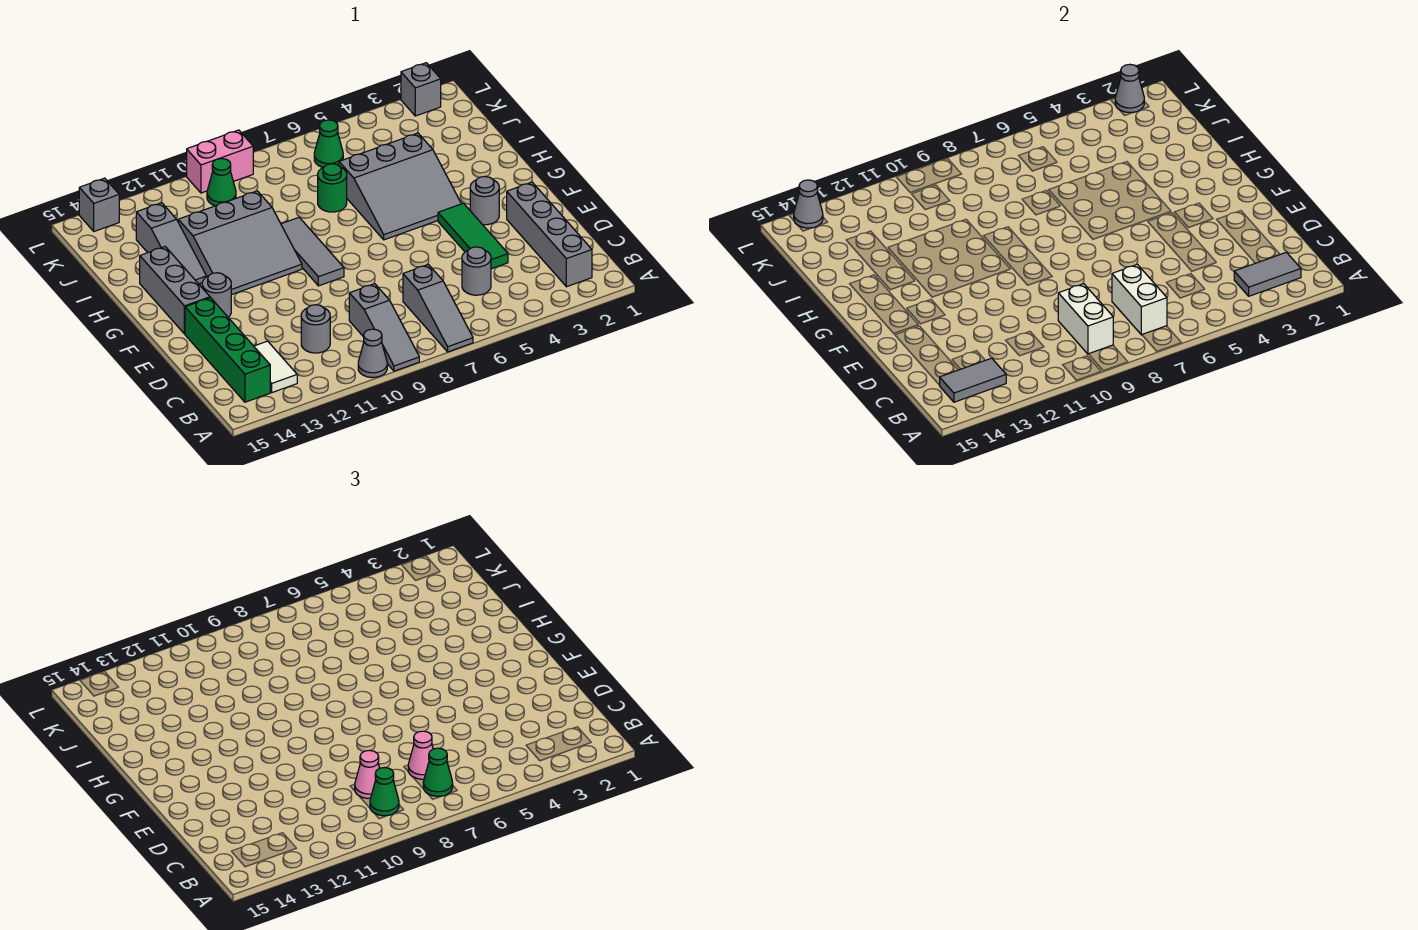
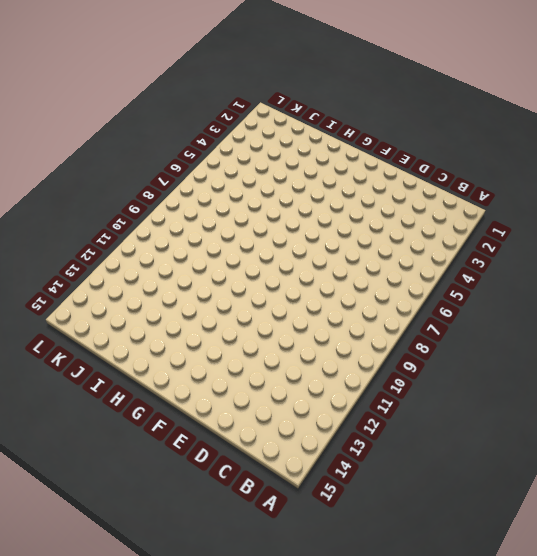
none -> grey slope A7:C7 level 1 top C
none -> grey slope A9:C9 level 1 top C
none -> grey cone A10 level 1
none -> grey brick B2:E2 level 1

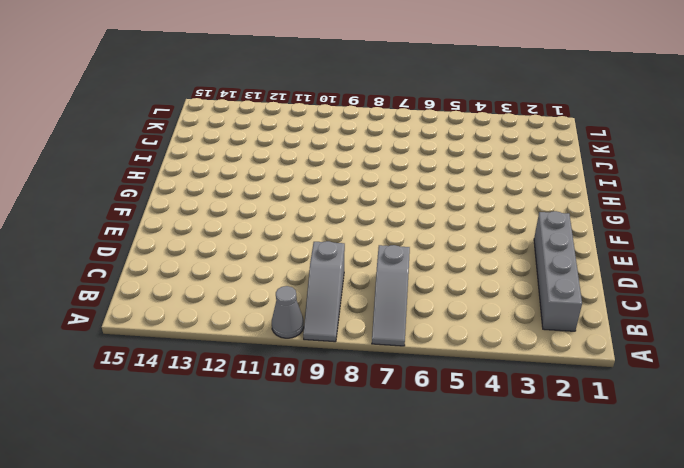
none -> white tile B13:C13 level 1
none -> green brick B14:E14 level 1
none -> grey round brick C5 level 1
none -> grey round brick C11 level 1

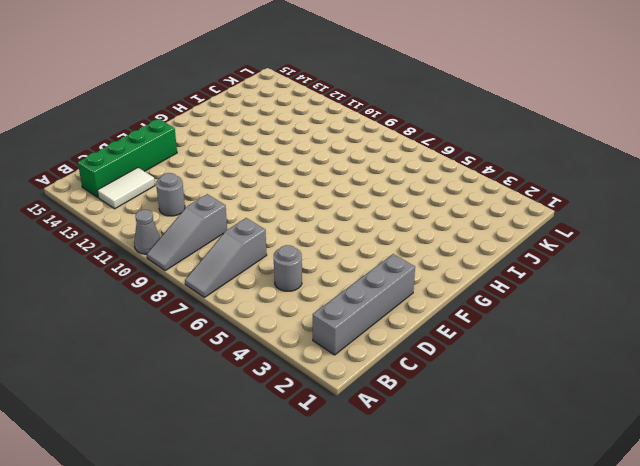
none -> green tile D4:F4 level 1
none -> grey round brick F3 level 1
none -> grey tile F9:H9 level 1
none -> grey round brick F13 level 1

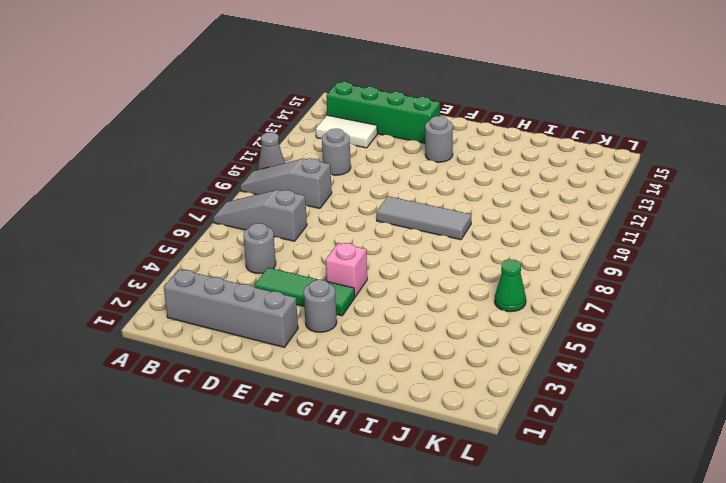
pink brick F5 level 1 -> none
none -> grey brick F14:H14 level 1
none -> grey slope G4:I6 level 1 top I
none -> grey slope G10:I12 level 1 top I
none -> grey slope H13:J13 level 1 top J

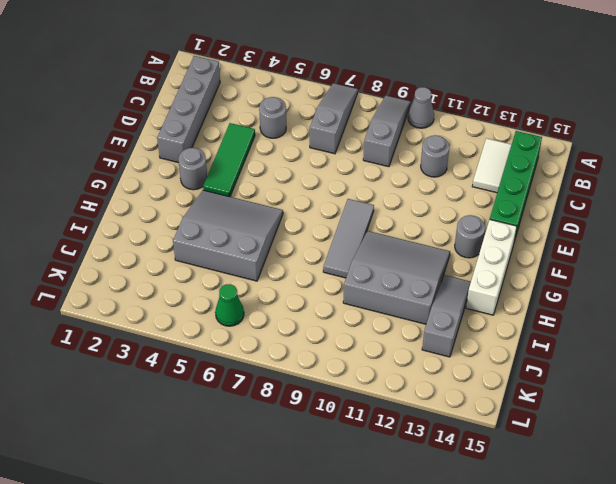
white brick F14:H14 level 1 -> grey brick F14:H14 level 1
none -> green round brick I7 level 1
none -> green cone K10 level 1
none -> grey brick L2 level 1
none -> pink brick L9:L10 level 1

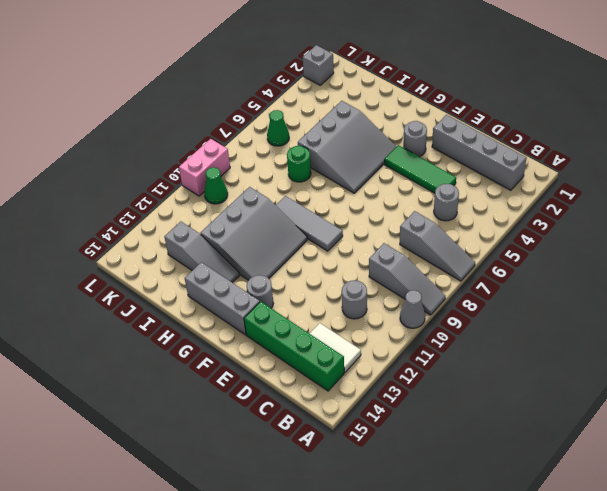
none -> grey brick L14 level 1
none -> grey tile B2:B3 level 2
none -> white brick B7:C7 level 2
none -> white brick B9:C9 level 2

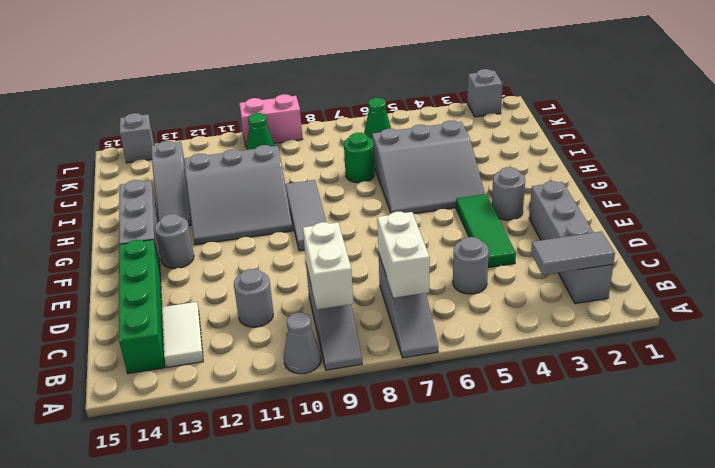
none -> grey tile B13:B14 level 2
none -> grey cone L2 level 2
none -> grey cone L14 level 2
none -> green cone B7 level 3

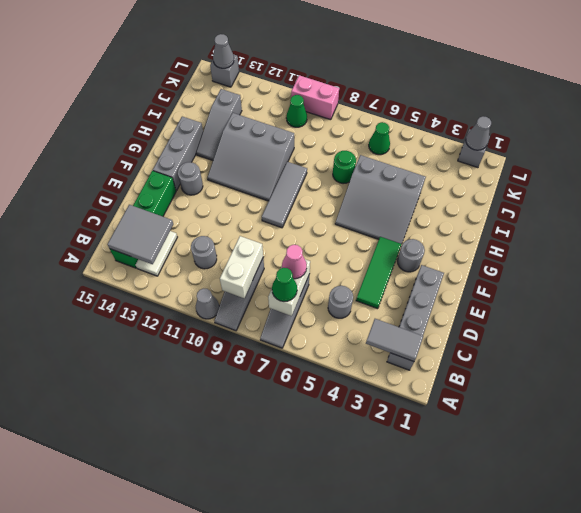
grey tile B13:C14 level 2 -> grey tile B13:B14 level 2
none -> green cone B9 level 3
none -> pink cone C9 level 3

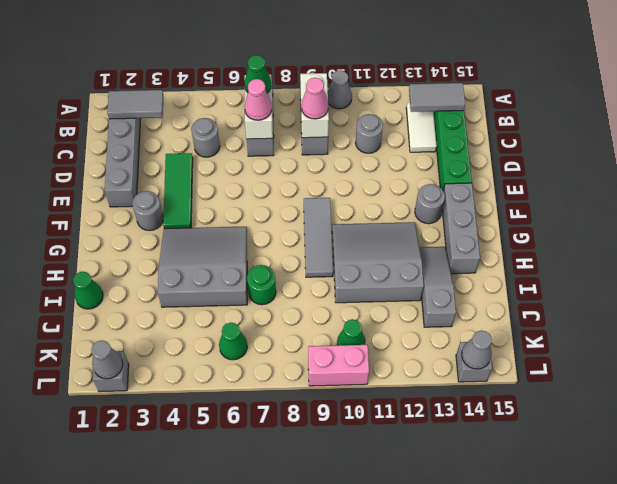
green cone I1 level 1 -> green cone B9 level 3

